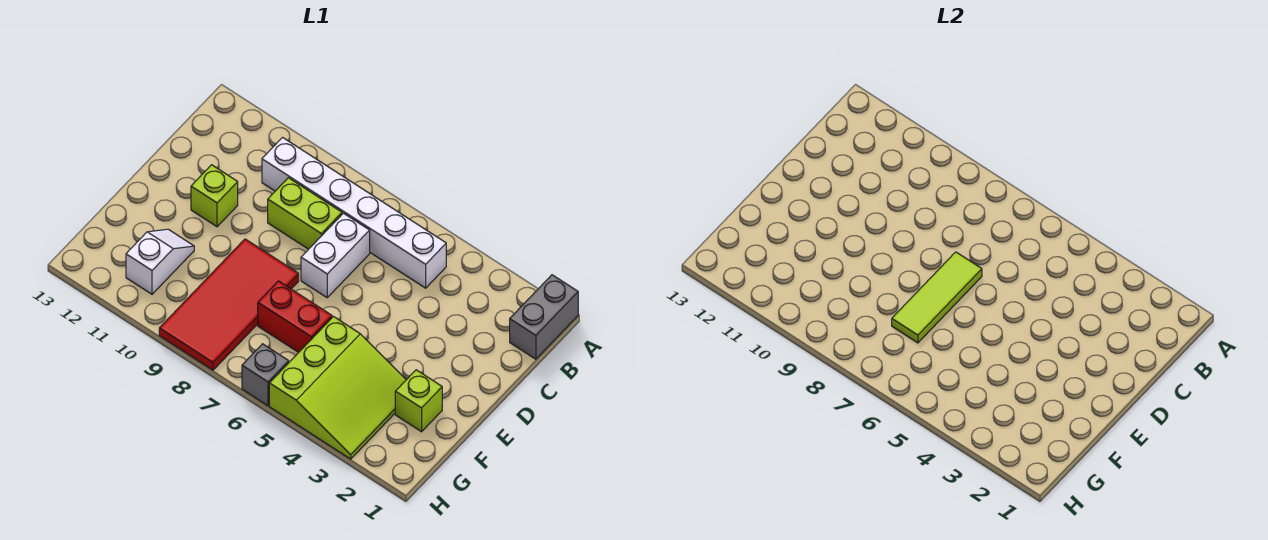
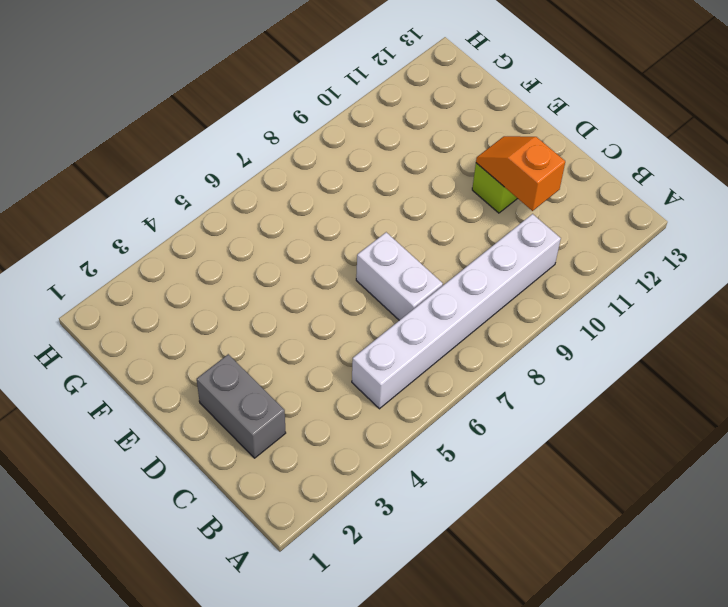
grey brick C2:D2 level 1 -> grey brick A1:B1 level 1
orange slope C11:D11 level 2 top C -> none
none -> lime brick C8:C9 level 1
none -> red tile E8:H9 level 1
none -> lime brick F2 level 1

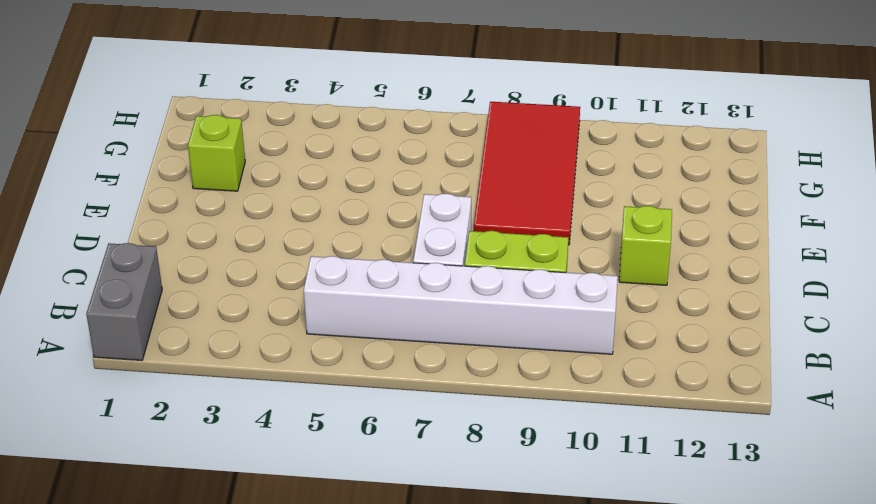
none -> lime slope F3:H5 level 1 top 5
none -> red brick F6:F7 level 1
none -> white slope F11:G11 level 1 top G

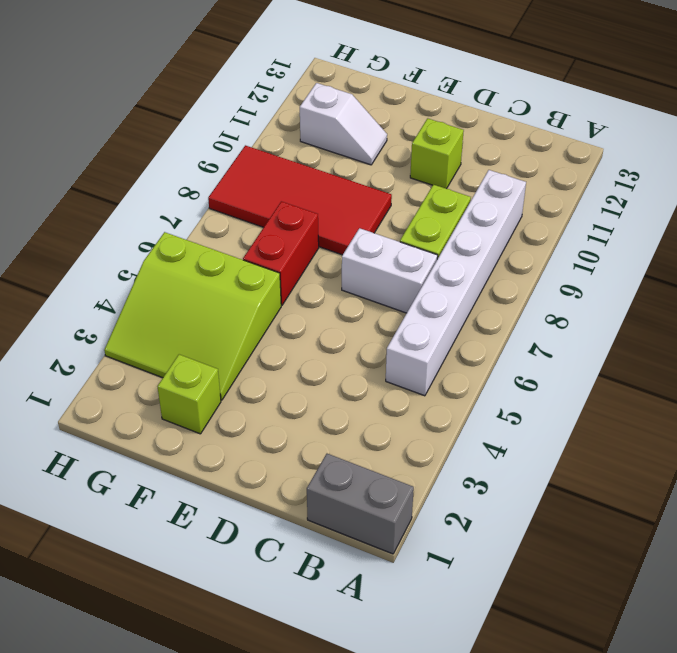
none -> grey brick H6 level 1
none -> lime tile D7:F7 level 2

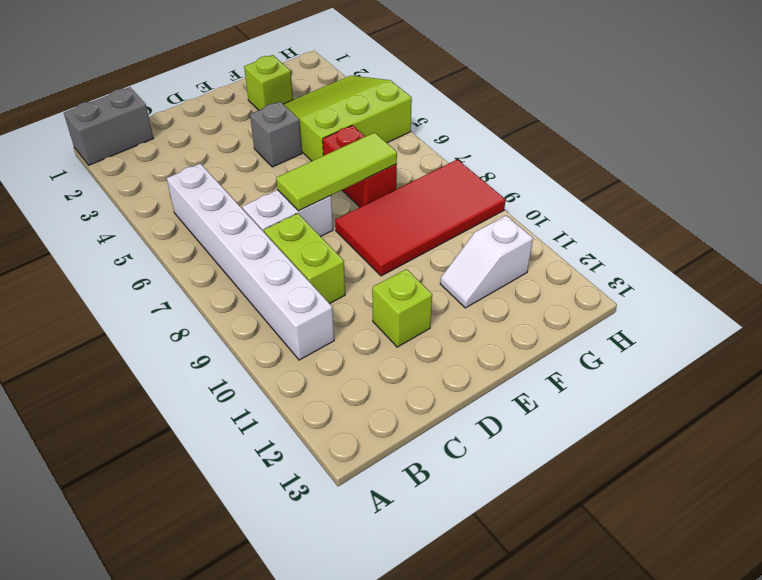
grey brick E4 level 1 -> grey brick H6 level 1

